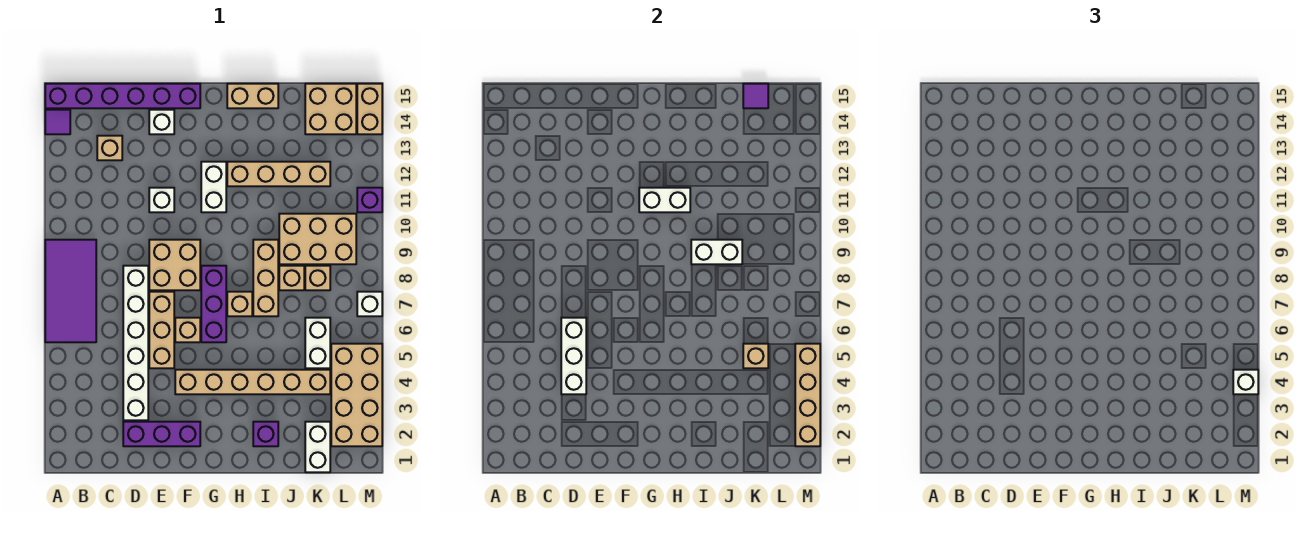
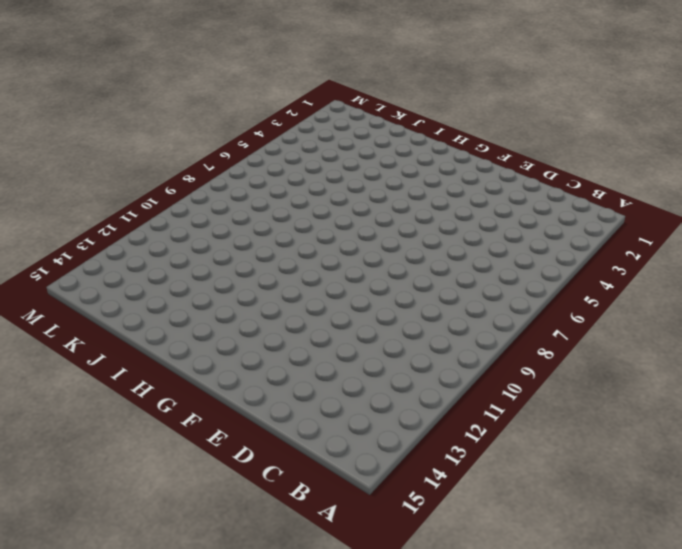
none -> purple tile A6:B9 level 1
none -> purple tile A14 level 1
none -> purple brick A15:F15 level 1
none -> tan brick C13 level 1

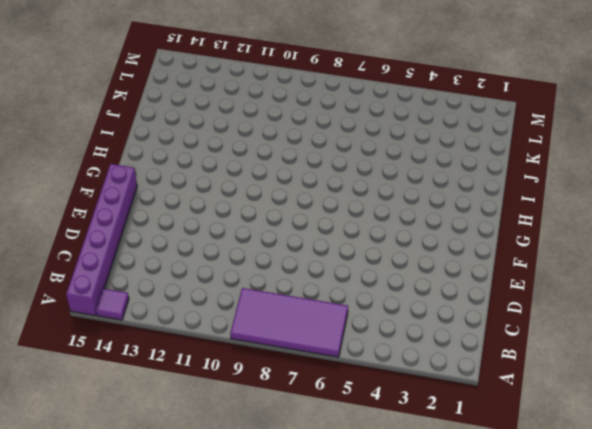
none -> tan brick C13 level 1
none -> purple brick D2:F2 level 1
none -> white brick D3:D8 level 1
none -> tan brick E5:E7 level 1

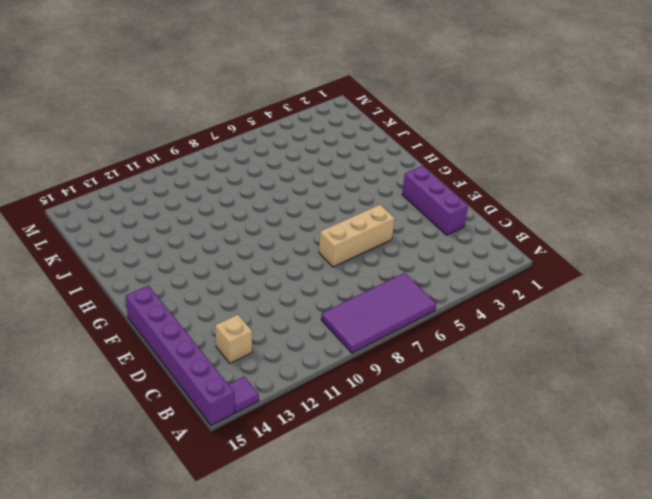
none -> white brick D3:D8 level 1
none -> tan brick E8:F9 level 1
none -> white brick E11 level 1
none -> white brick E14 level 1

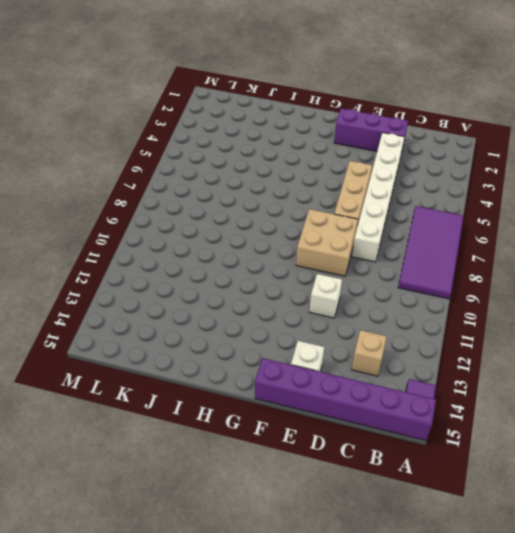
none -> tan brick F4:K4 level 1
none -> tan brick F6 level 1
none -> purple brick G6:G8 level 1
none -> white brick G11:G12 level 1

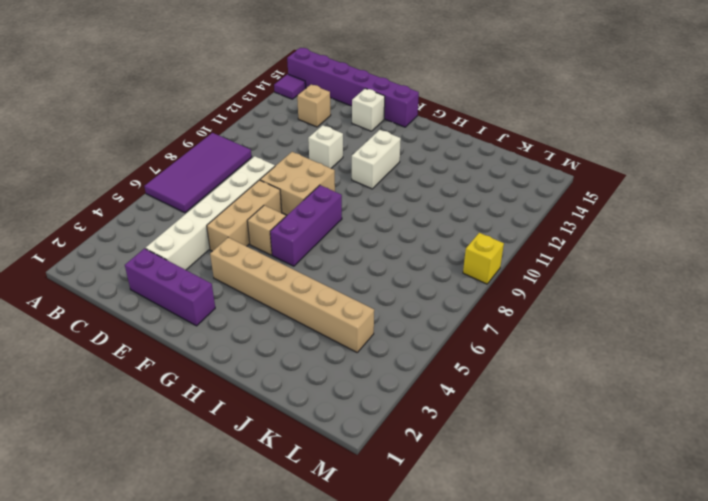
yellow brick M9 level 1 -> none
none -> tan brick H7 level 1
none -> tan brick H12:K12 level 1
none -> tan brick H15:I15 level 1
none -> purple brick I2 level 1

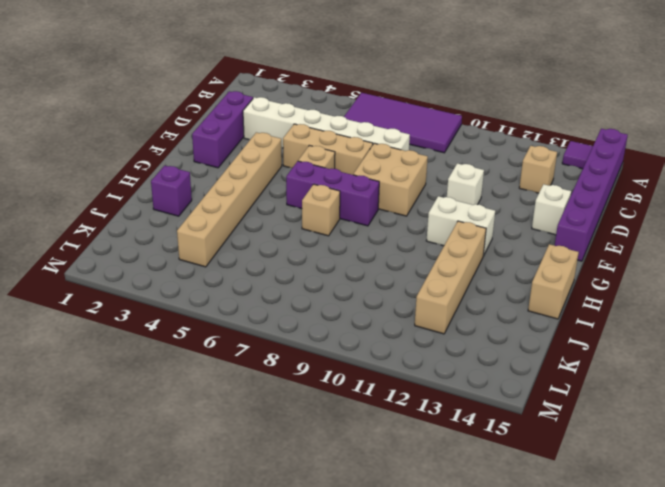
none -> tan brick I7:I9 level 1
none -> tan brick J8 level 1
none -> tan brick J9:L10 level 1
none -> white brick K1:K2 level 1

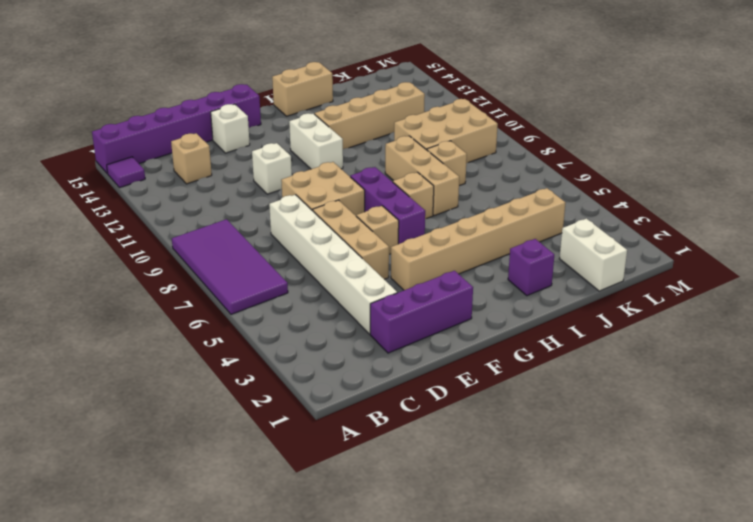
none -> white brick K5:K6 level 1
none -> tan brick K8 level 1
none -> tan brick K14:L15 level 1
none -> tan brick L2:M5 level 1

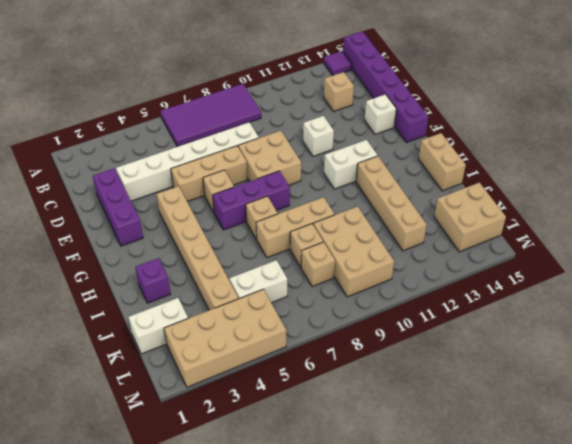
none -> white brick M7 level 1
none -> purple brick M11 level 1
none -> tan brick M14:M15 level 1
none -> white brick D4:D6 level 2

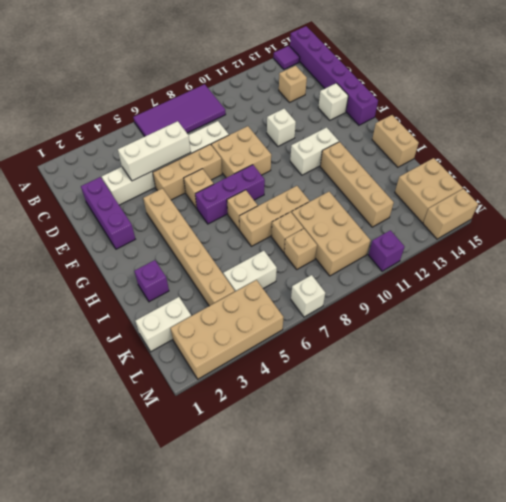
none -> white brick G11:H11 level 2
none -> white brick I9:J9 level 2
none -> tan brick K5 level 2
none -> purple tile K15 level 2

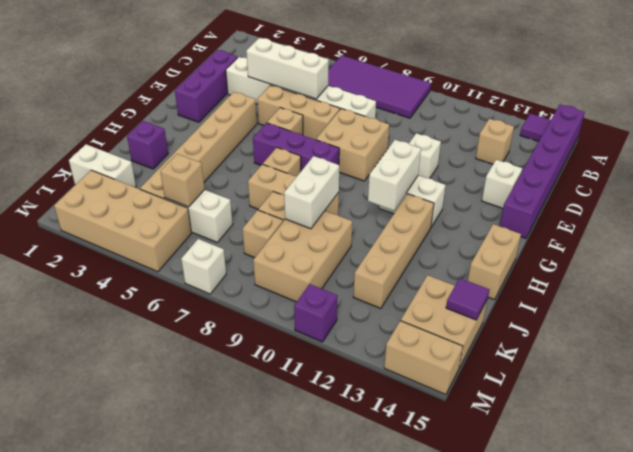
none -> tan brick M2:M5 level 2
none -> white brick M4 level 3

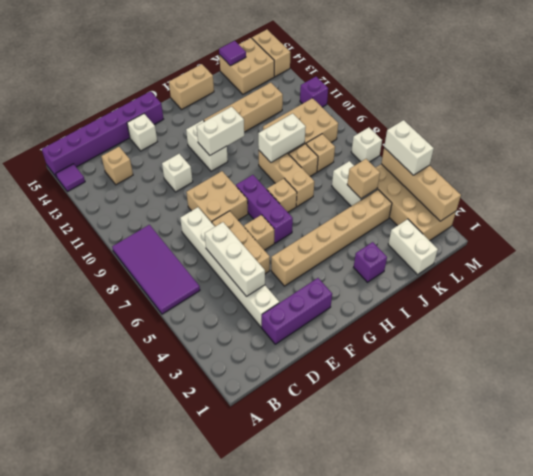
white brick M4:M5 level 3 -> white brick M4 level 3

